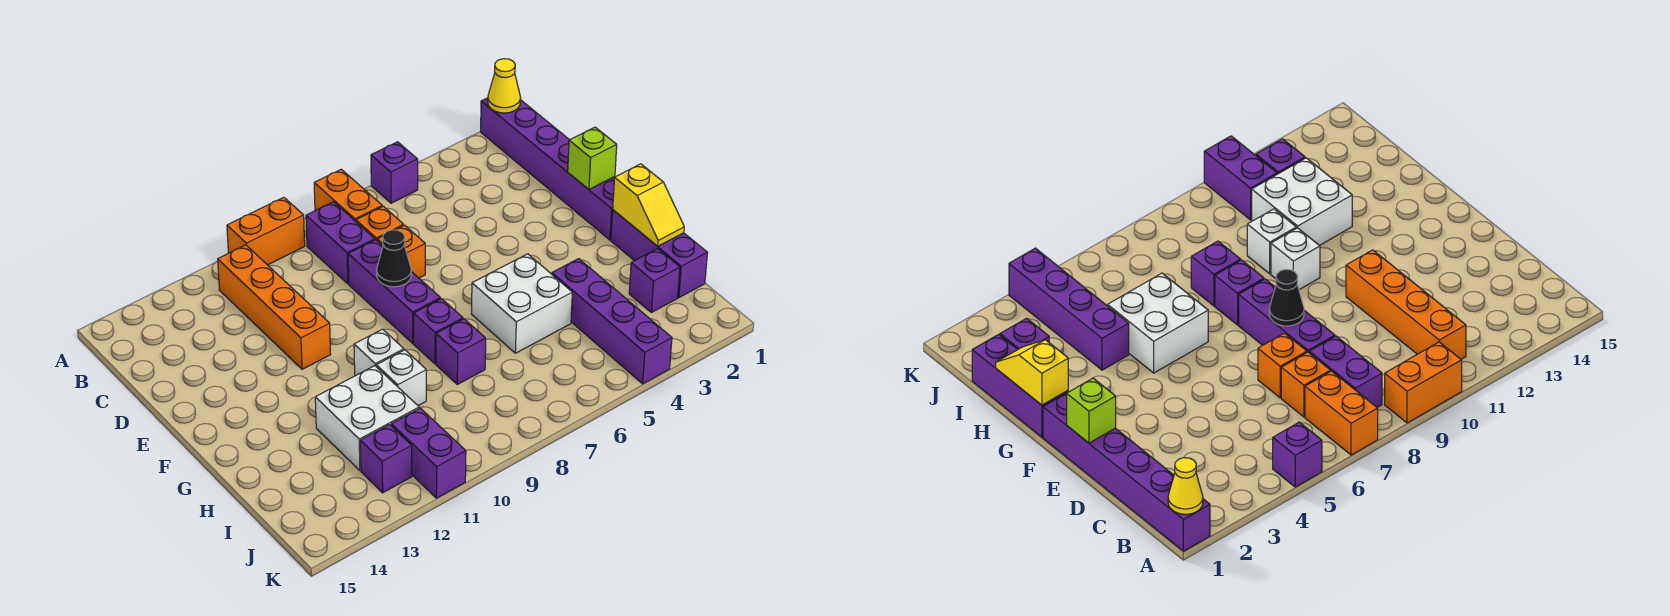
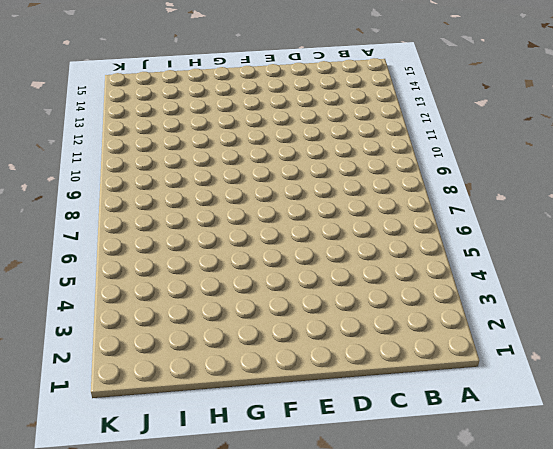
none -> purple brick A1:F1 level 1
none -> purple brick A5 level 1
none -> orange brick A7:B7 level 1

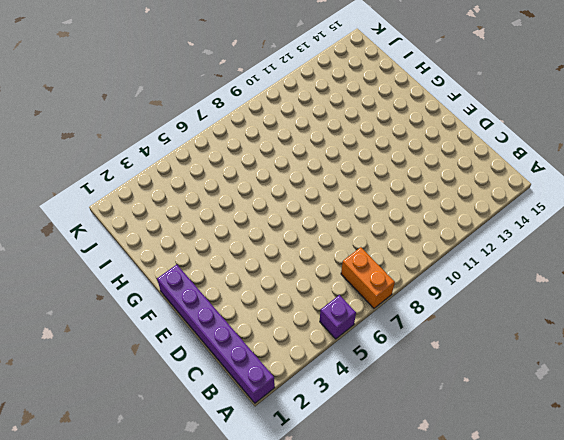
none -> orange brick A9:A10 level 1
none -> purple brick B8:C8 level 1
none -> orange brick B11:E11 level 1

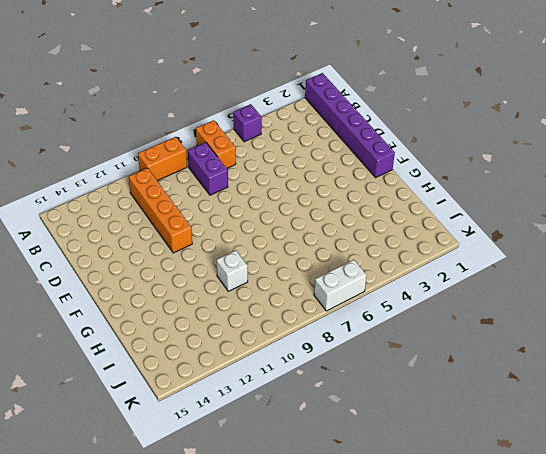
white brick K6:K7 level 1 -> none
none -> orange brick C7 level 1
none -> orange brick D7 level 1
none -> purple brick D8:F8 level 1

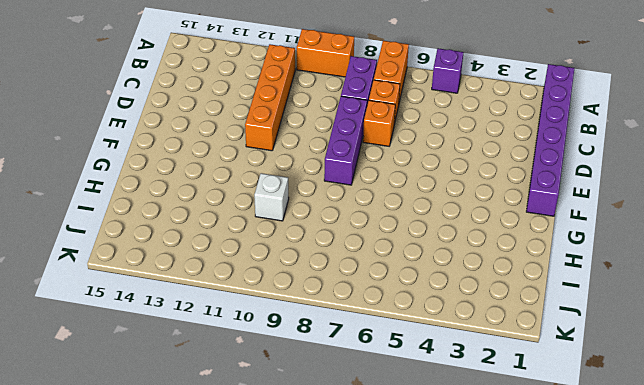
none -> purple brick G1:I1 level 1
none -> white brick G5:H6 level 1
none -> purple brick G8 level 1

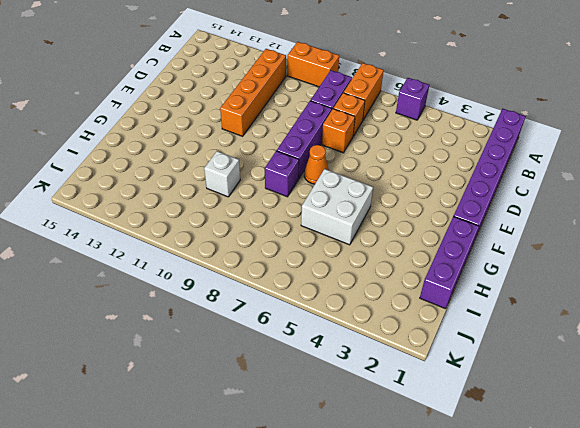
orange cone F7 level 1 -> none
none -> white brick G10 level 1
none -> purple brick H4:K4 level 1
none -> purple brick H8 level 1

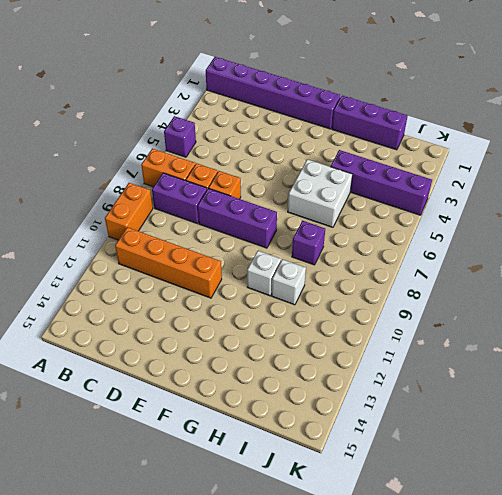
none -> purple brick G8 level 1
none -> white brick H11:I12 level 1
none -> purple brick I2 level 1

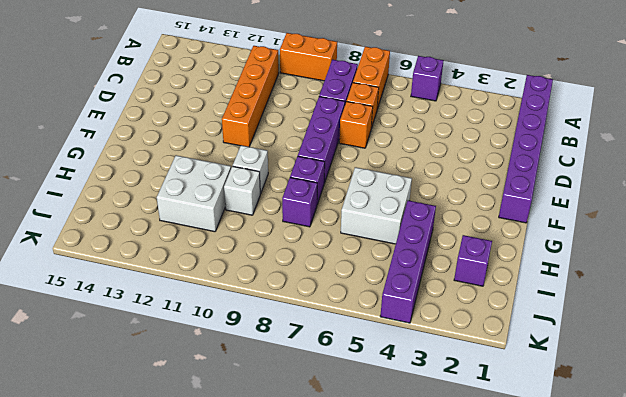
none -> purple brick G1:I1 level 1
none -> purple brick J11:K11 level 1
none -> purple brick J12 level 1

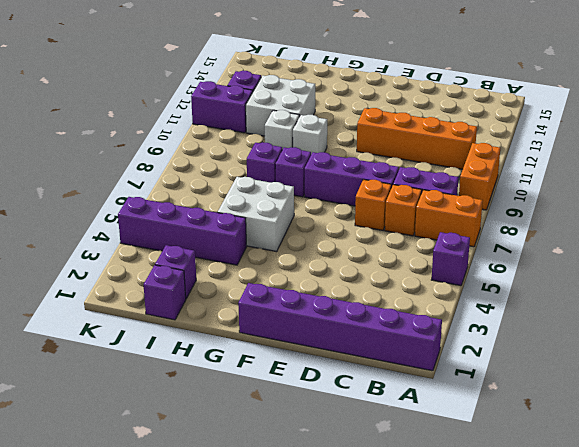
purple brick I1 level 1 -> purple brick G1:I1 level 1
none -> yellow cone A1 level 2
none -> lime brick E1 level 2
none -> black cone E8 level 2

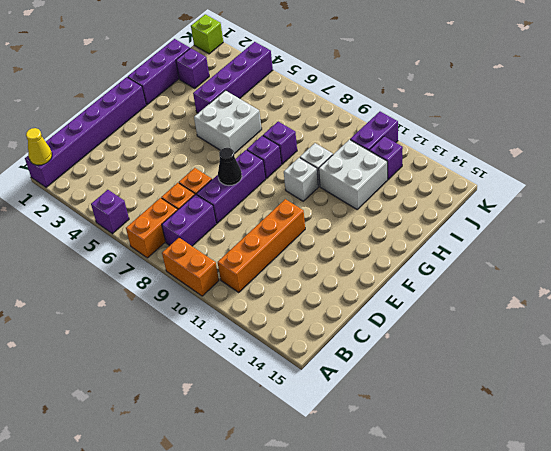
lime brick K1 level 1 -> lime brick E1 level 2
none -> yellow slope G1:H1 level 2 top G

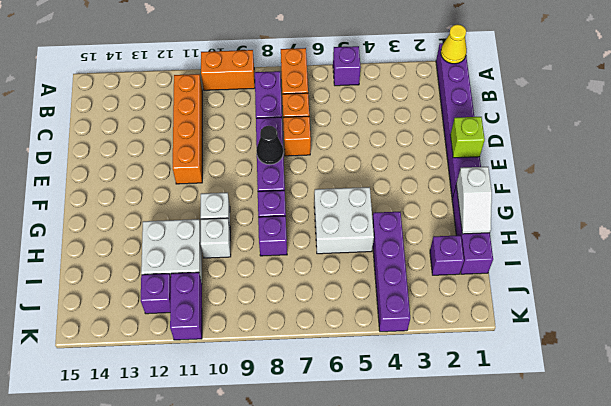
white slope G1:H1 level 2 top G -> yellow slope G1:H1 level 2 top G

